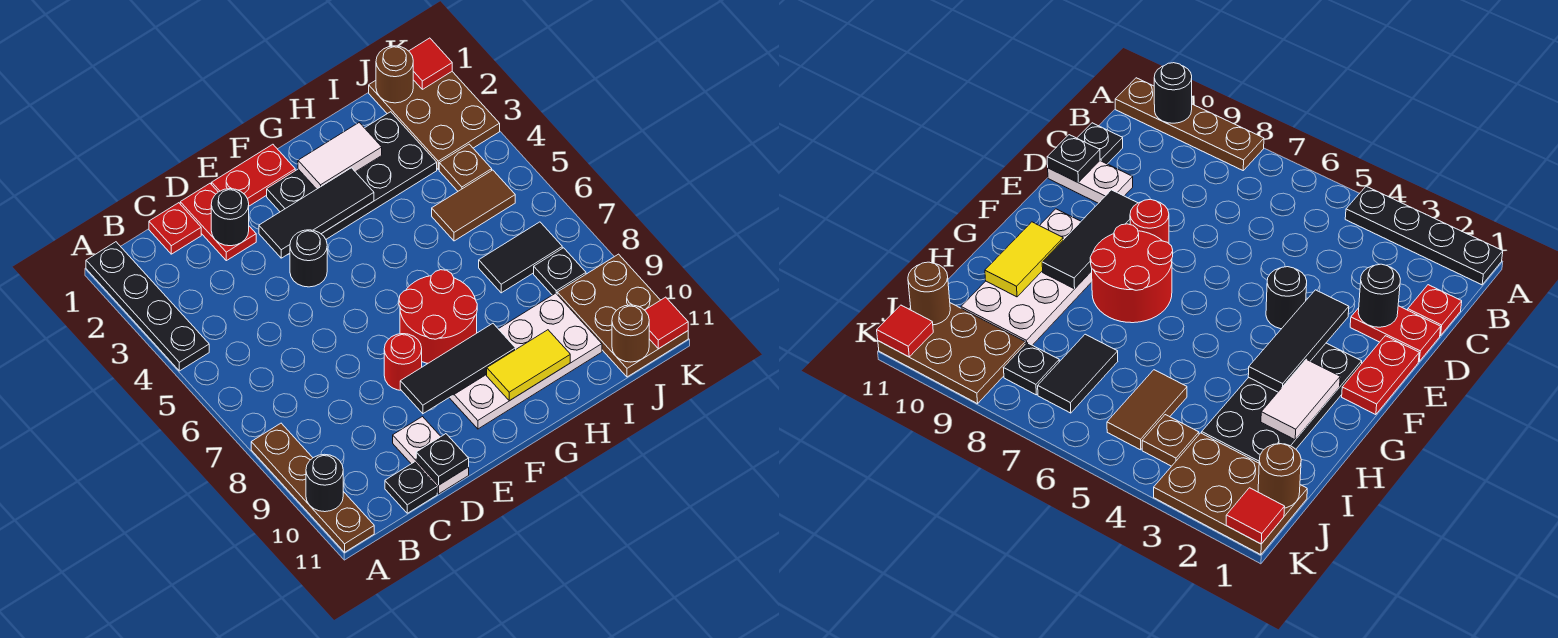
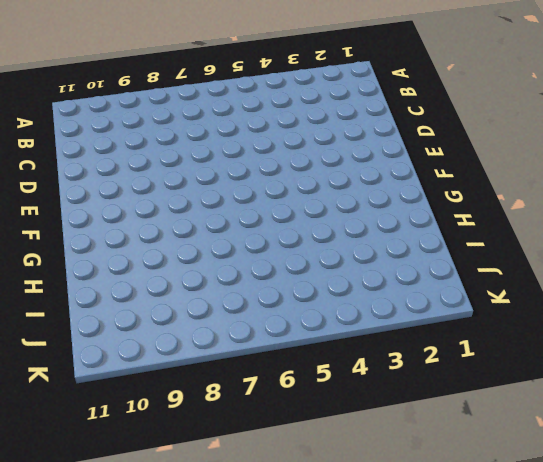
none -> black plate A1:A4 level 1
none -> brown plate A8:A11 level 1
none -> red plate C1 level 1

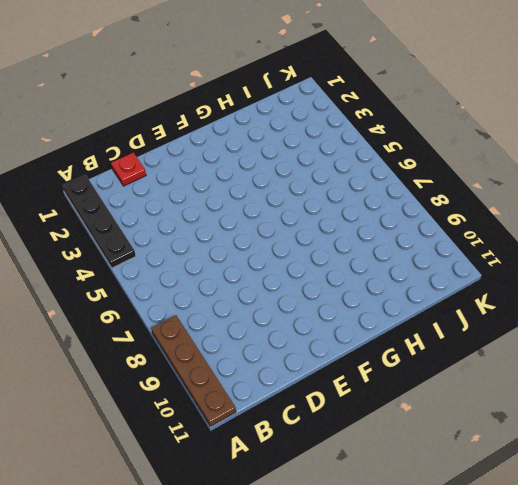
none -> black plate C11 level 1
none -> red plate D1:D2 level 1
none -> white plate D10:D11 level 1

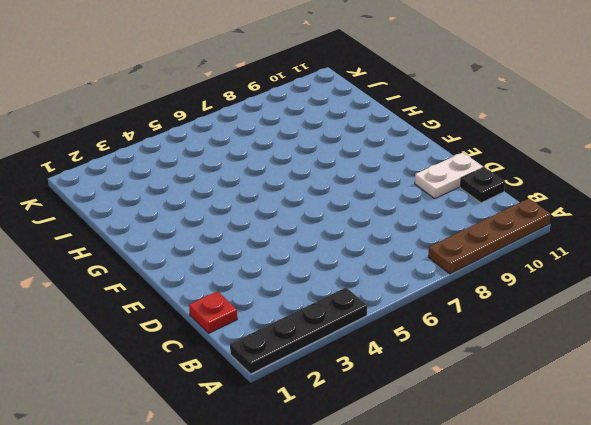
none -> red plate D1:D2 level 1
none -> red plate E1:F1 level 1
none -> black round brick E4 level 1

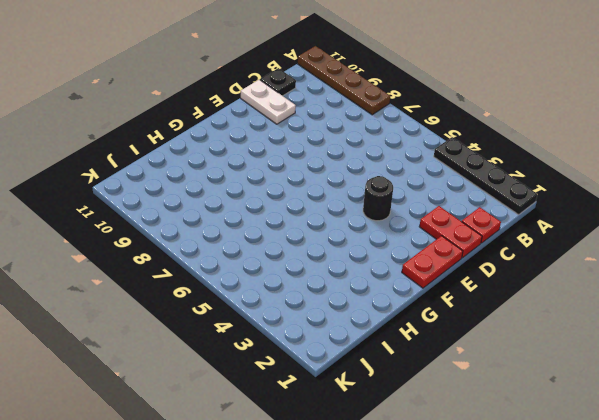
none -> red round brick E8 level 1
none -> black plate F2:I3 level 1
none -> red round brick F7:G8 level 1

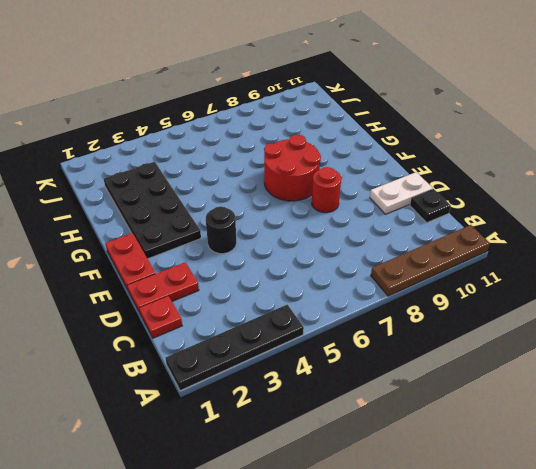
none -> white plate F9:I10 level 1
none -> brown tile I5:J5 level 1
none -> black tile I7:J7 level 1

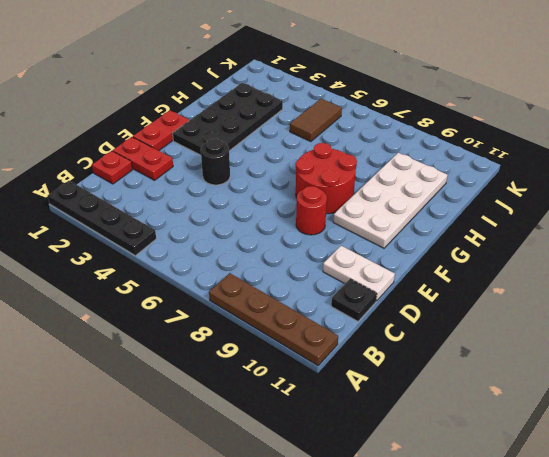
none -> black tile I7:J7 level 1
none -> brown plate J1:K3 level 1
none -> brown plate J4 level 1

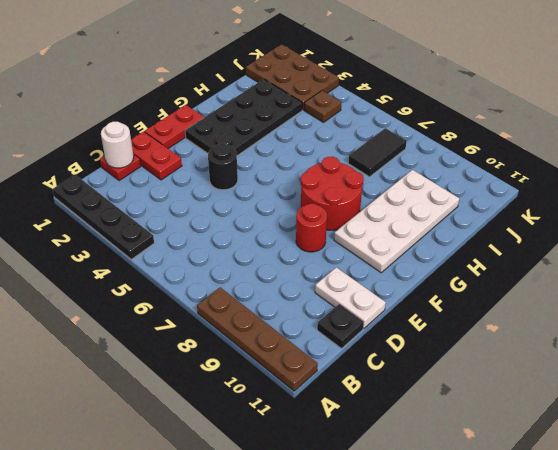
white round brick C1 level 2 -> none
none -> brown tile I5:J5 level 1
none -> black plate J8 level 1
none -> brown plate J9:K11 level 1

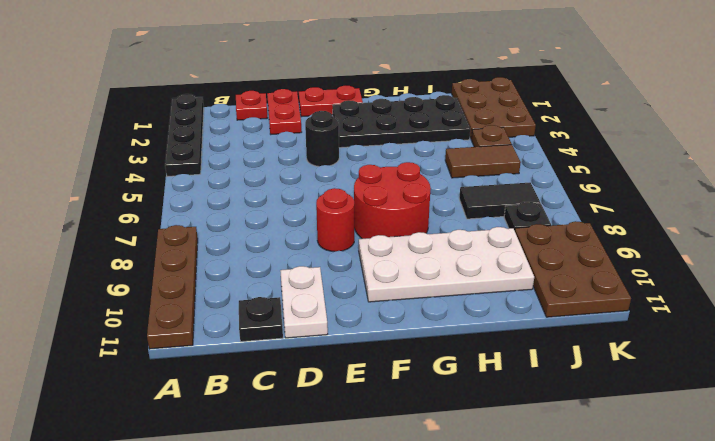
none -> black round brick A10 level 2
none -> black round brick D2 level 2
none -> black plate D11 level 2

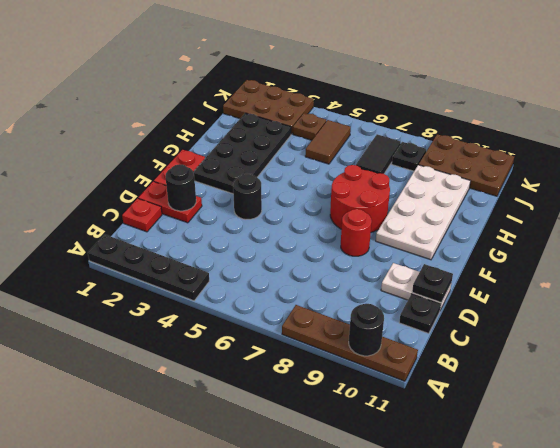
none -> black tile E3:G3 level 2
none -> black tile E9:G9 level 2
none -> white tile G2:H2 level 2

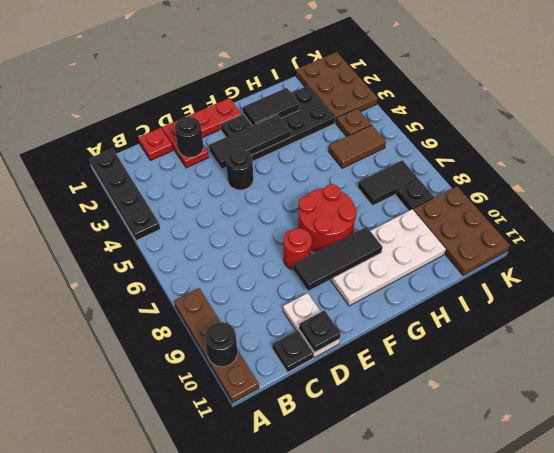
black tile G2:H2 level 2 -> white tile G2:H2 level 2
none -> yellow tile G10:H10 level 2
none -> brown round brick J1 level 2
none -> brown round brick J11 level 2

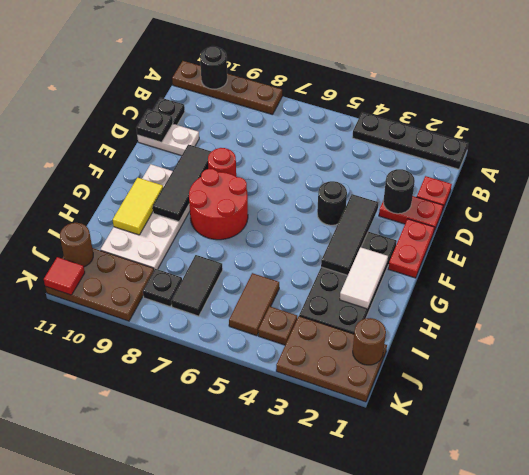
none -> red tile K1 level 2

